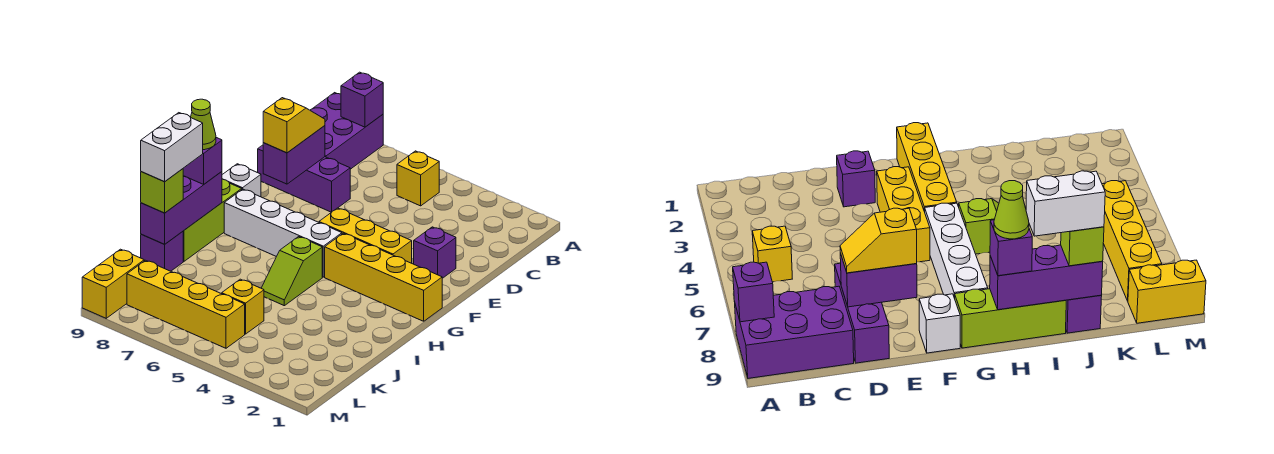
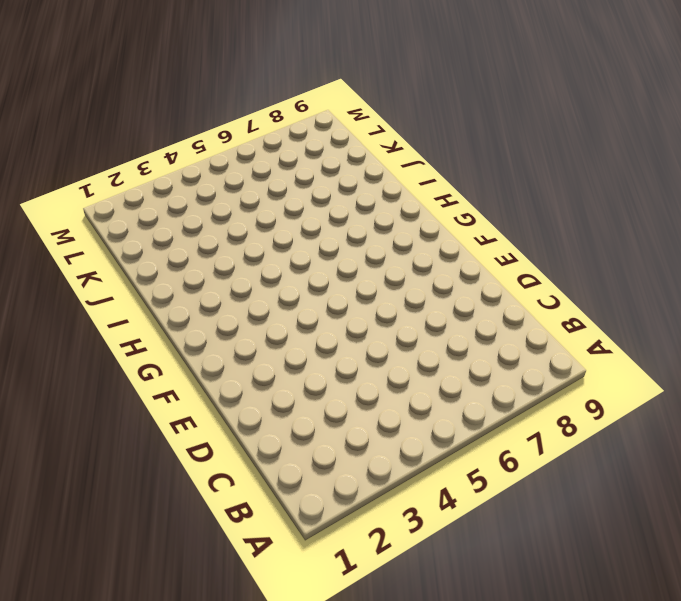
none -> purple brick A8:C9 level 1
none -> yellow brick B5 level 1
none -> purple brick D7:D9 level 1

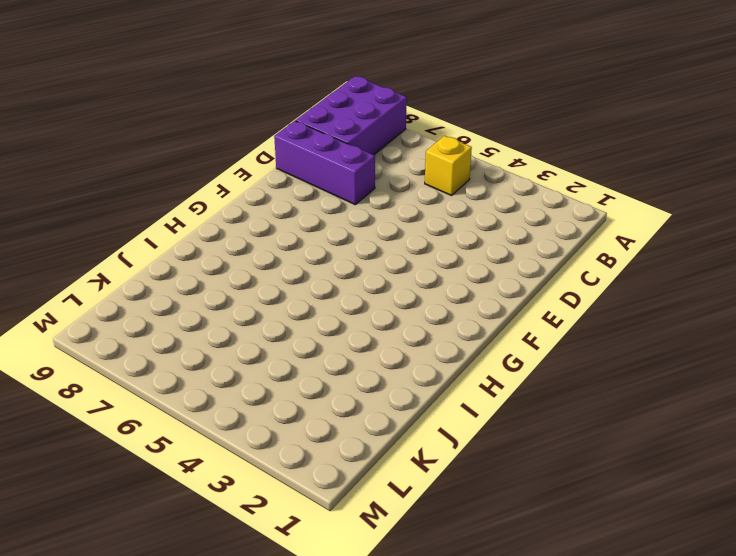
none -> purple brick E2 level 1
none -> yellow brick F3:F5 level 1
none -> white brick F9 level 1

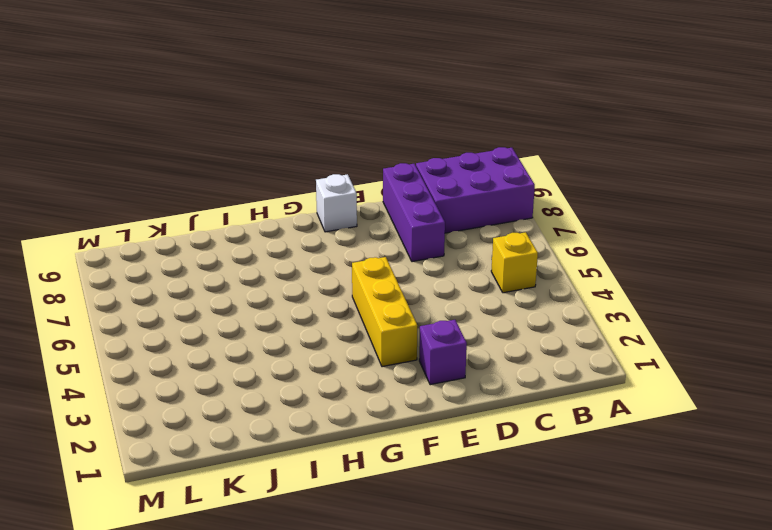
none -> yellow brick G1:G4 level 1
none -> white brick G5:G8 level 1
none -> lime brick G9:I9 level 1

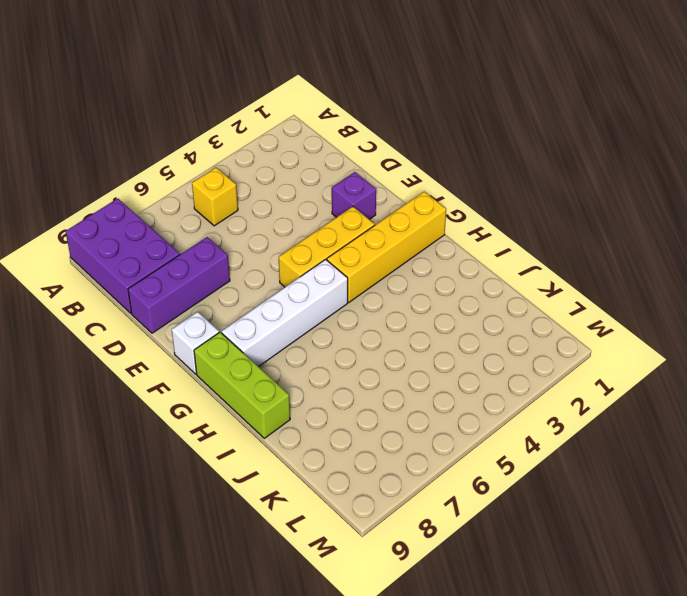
none -> lime slope H5:I5 level 1 top H
none -> purple brick J9 level 1
none -> yellow brick K5 level 1

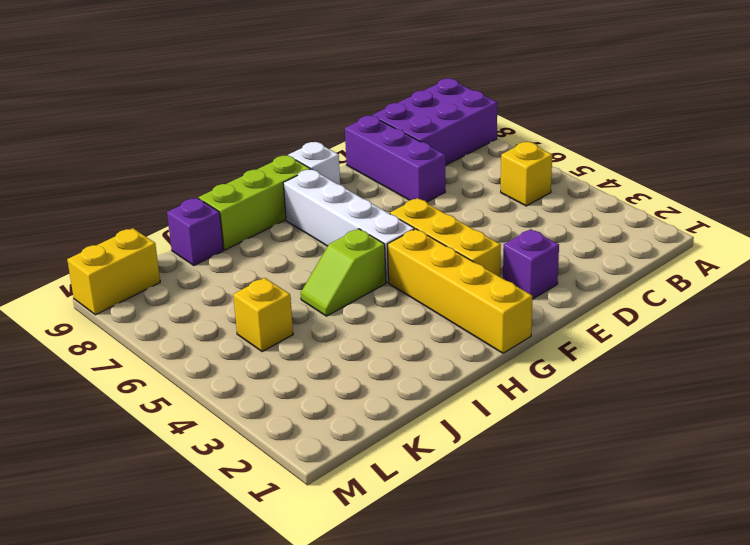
none -> yellow brick L5:L8 level 1
none -> purple brick A8 level 2
none -> purple brick D8:E8 level 2

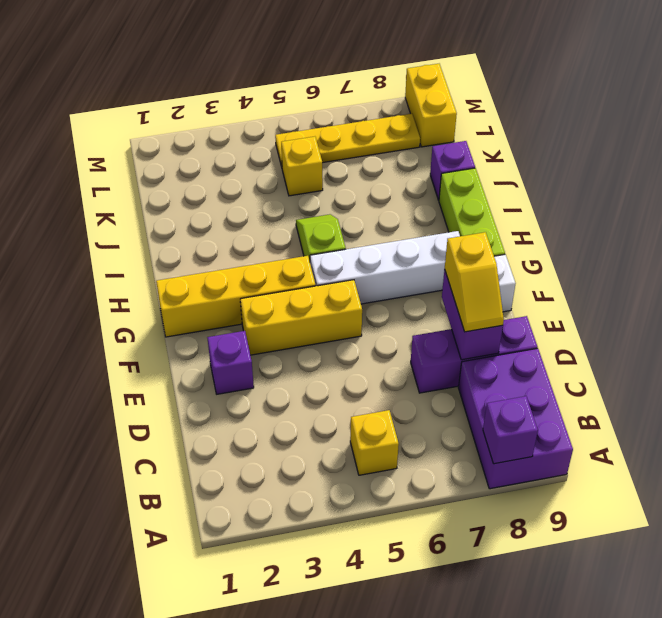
yellow plate L5:L8 level 1 -> yellow brick L5:L8 level 1
none -> purple brick H9:J9 level 2
none -> purple brick H9 level 3
none -> lime brick J9 level 3

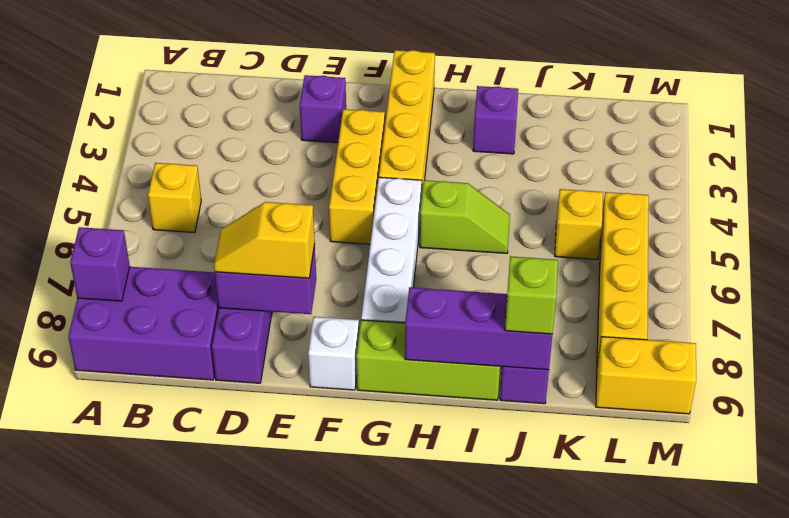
purple brick I2 level 1 -> purple brick H9 level 3
none -> lime cone H9 level 4
none -> white brick I9:J9 level 4

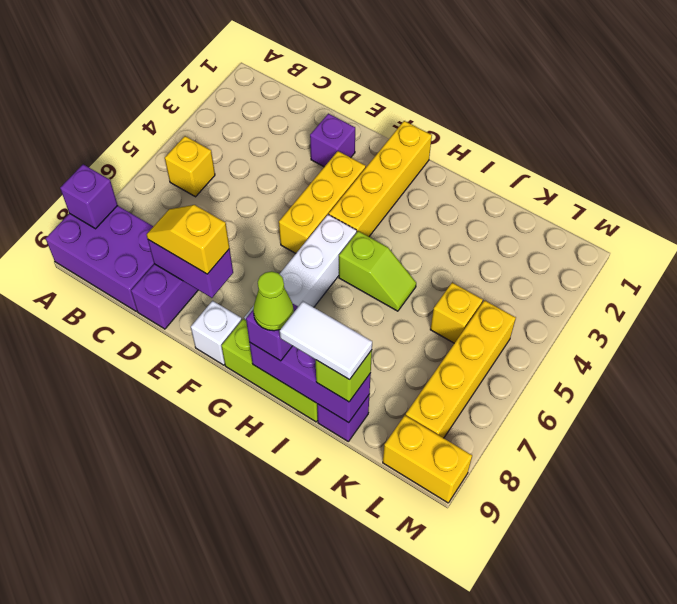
white tile I9:J9 level 4 -> white brick I9:J9 level 4

